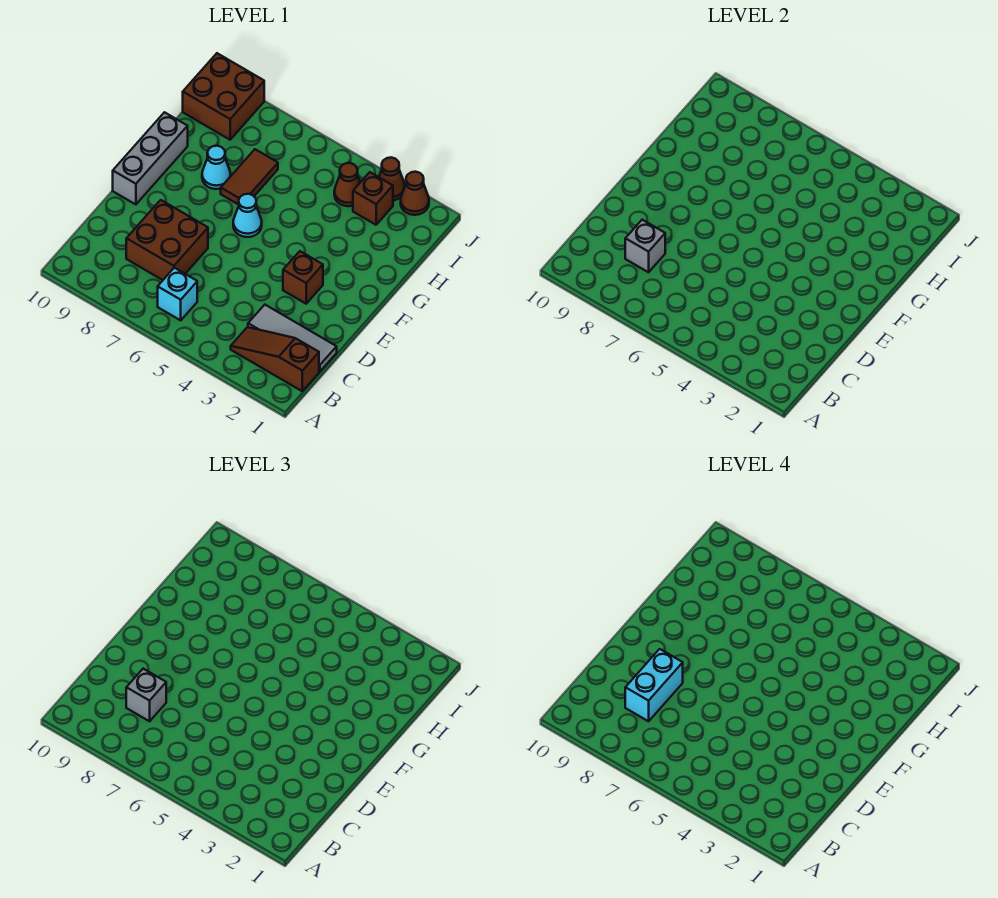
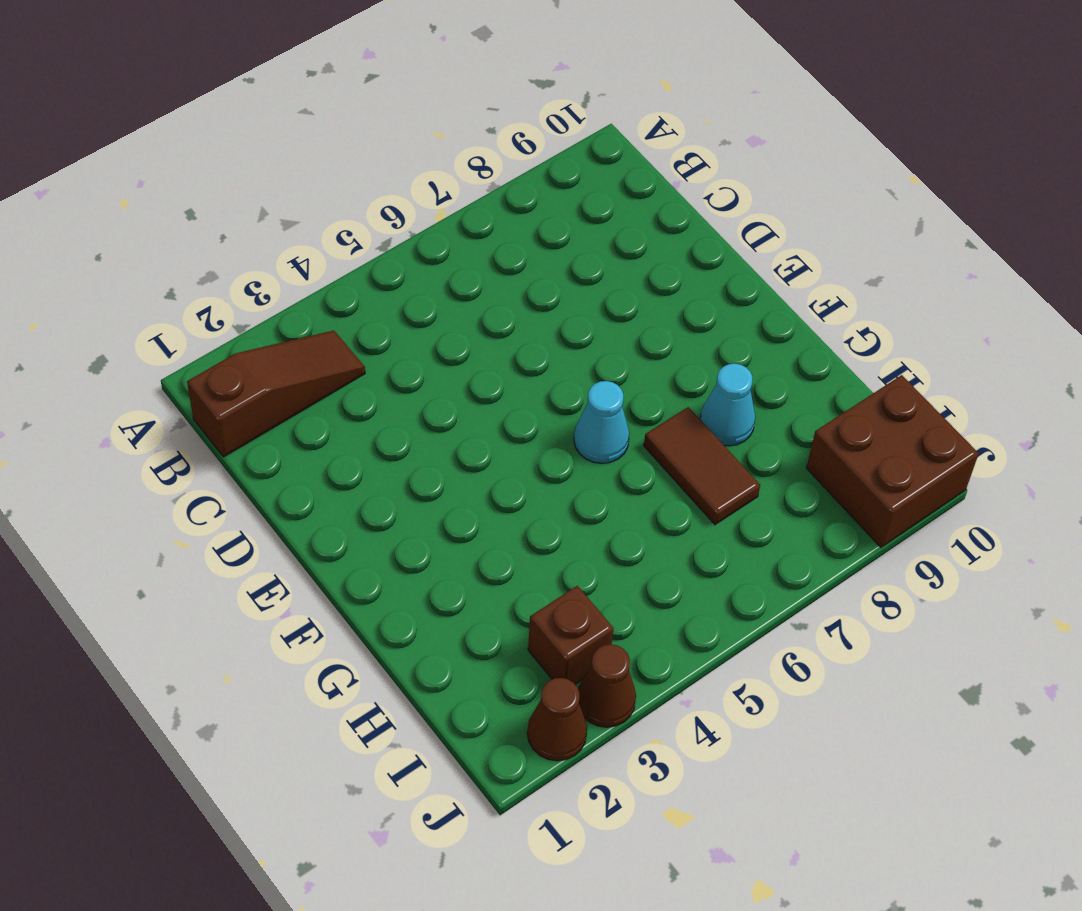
none -> cyan brick B6 level 1
none -> grey tile C1:C3 level 1
none -> brown brick C7:D8 level 1

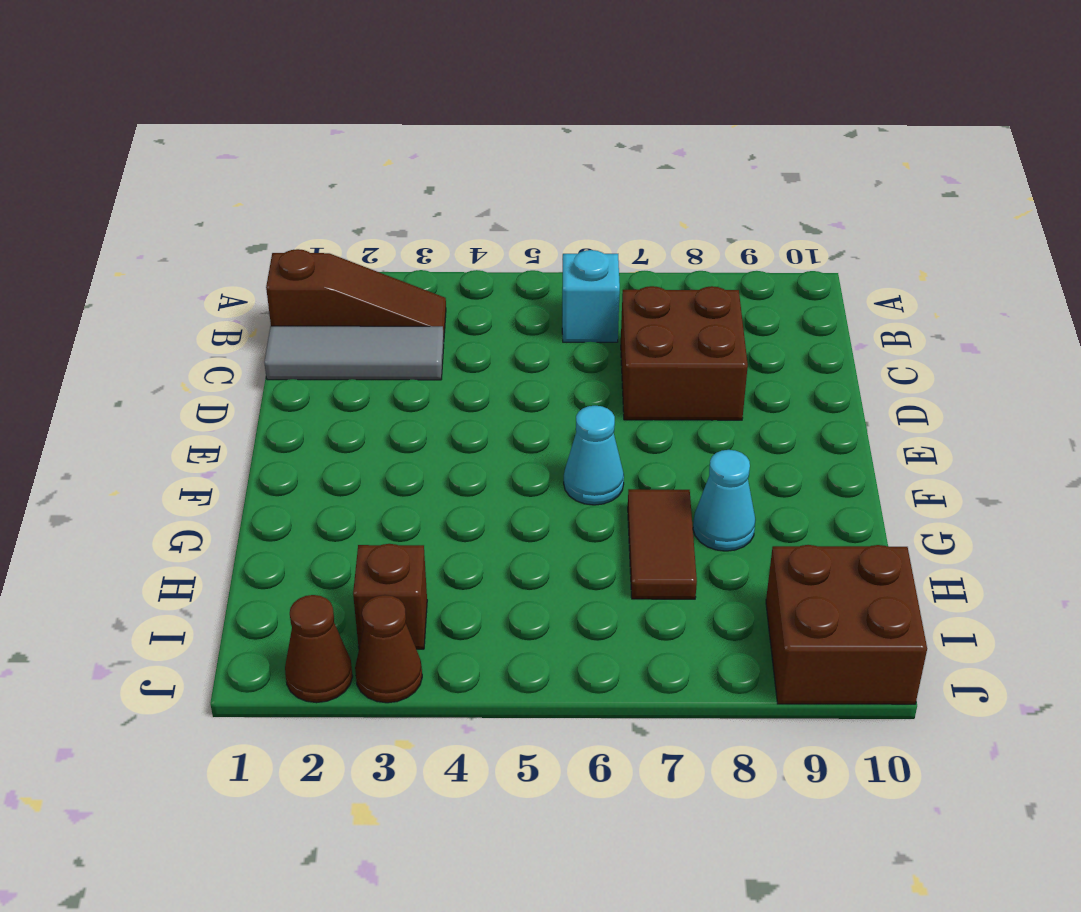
none -> brown brick E3 level 1
none -> grey brick E10:G10 level 1
none -> brown cone I4 level 1

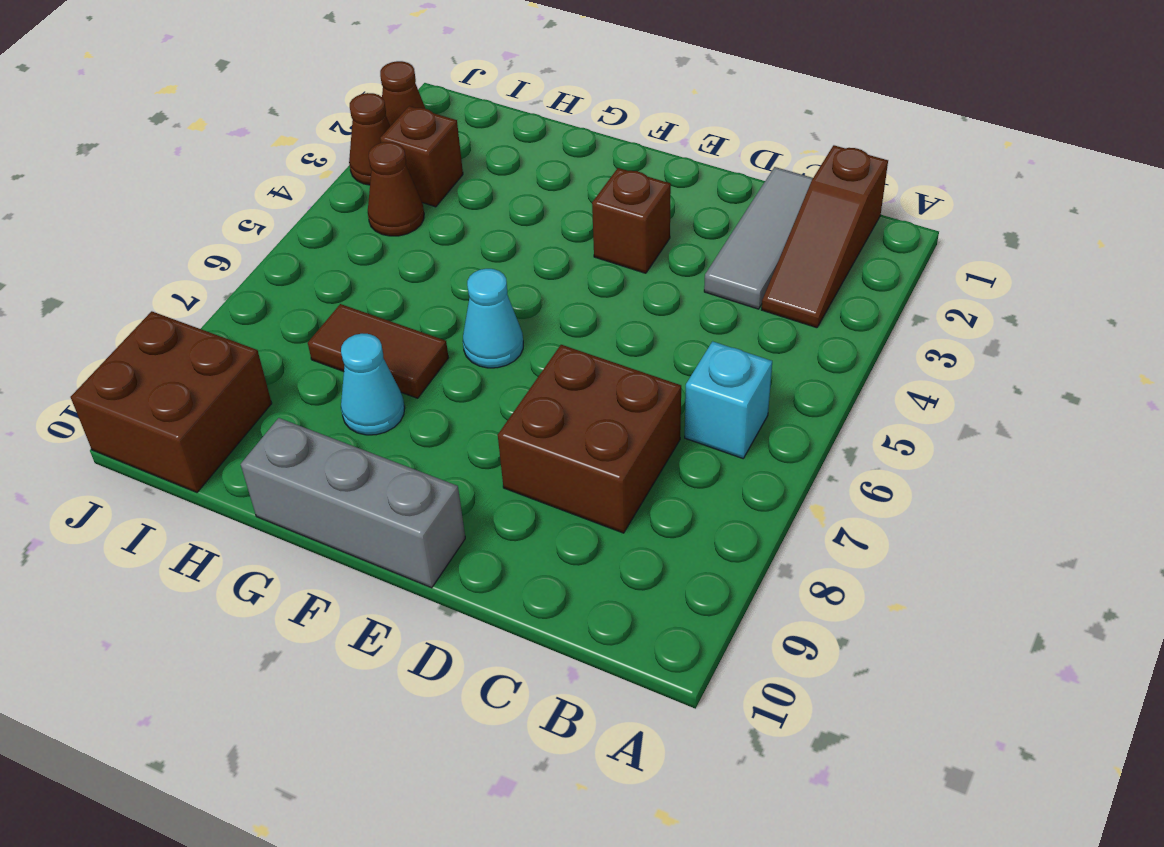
none -> grey brick C8 level 2
none -> grey brick C8 level 3
none -> cyan brick C8:D8 level 4

